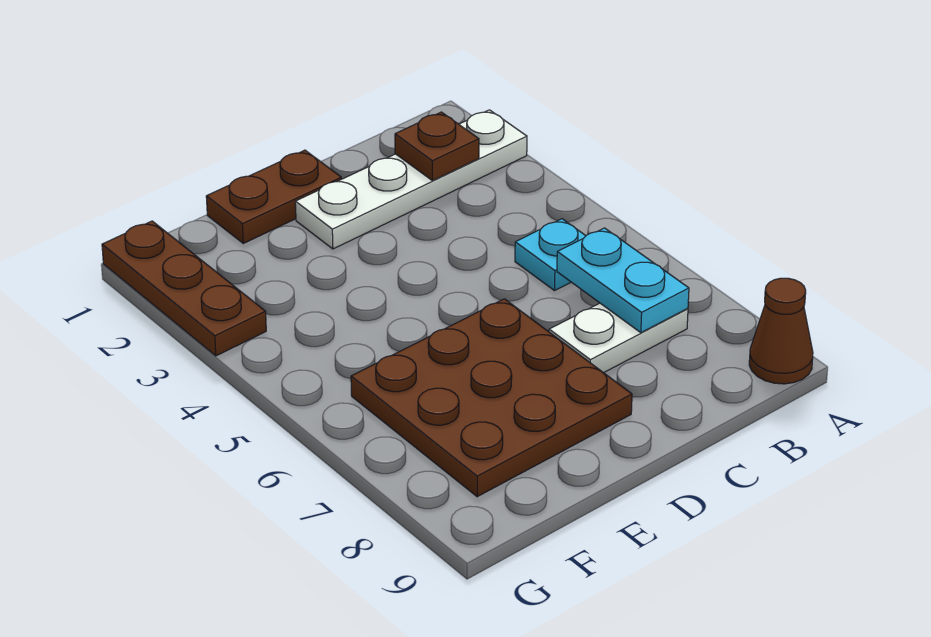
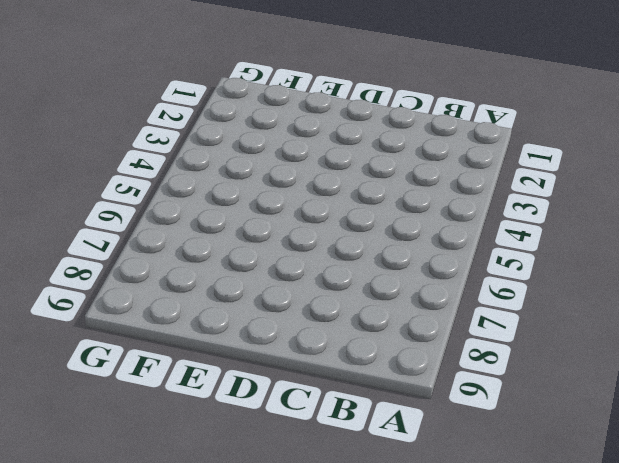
none -> white plate A2:D2 level 1
none -> brown cone A9 level 1

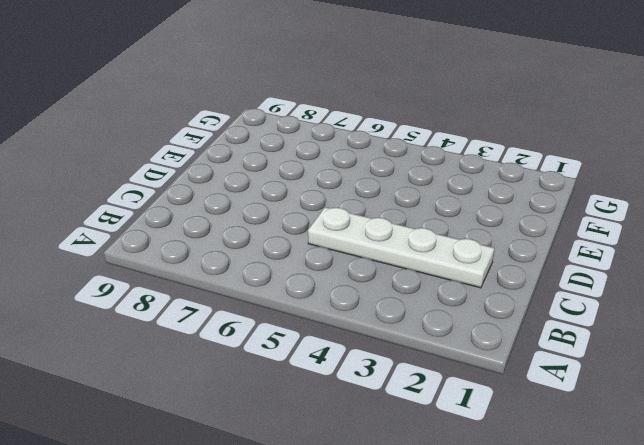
white plate C2:C5 level 1 -> white plate A2:D2 level 1
none -> brown cone A9 level 1
none -> cyan plate B5 level 1

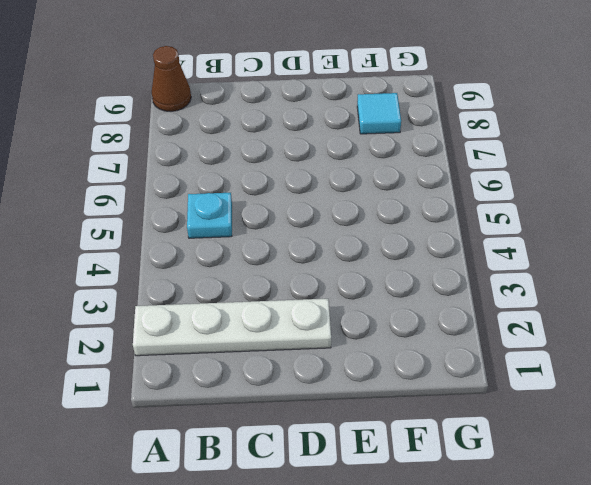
cyan tile F8 level 1 -> brown plate D6:F8 level 1
none -> white plate B7:C7 level 1
none -> brown plate D1:E1 level 1

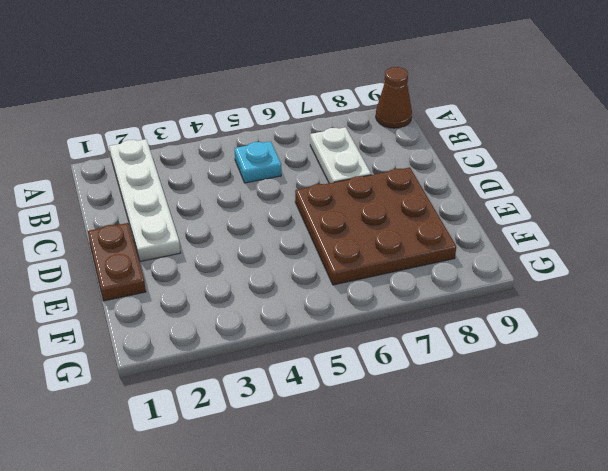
none -> brown plate G1:G3 level 1
none -> brown plate B2 level 2

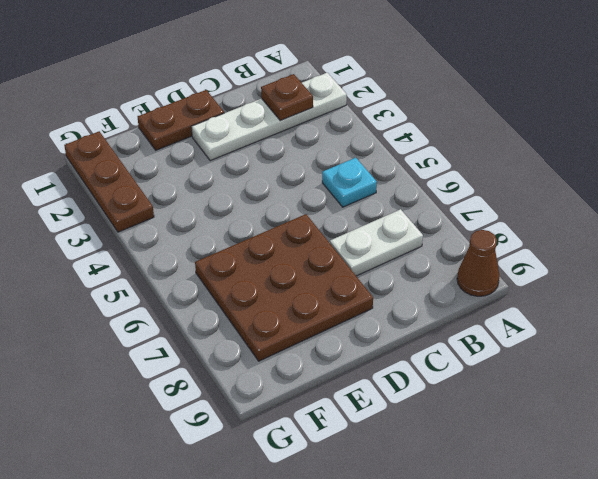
none -> cyan plate B6:B7 level 2

